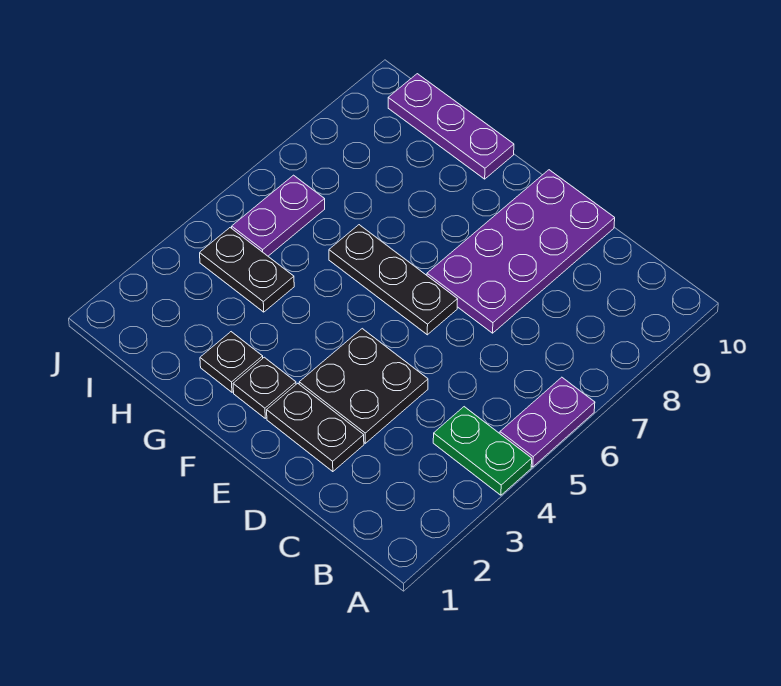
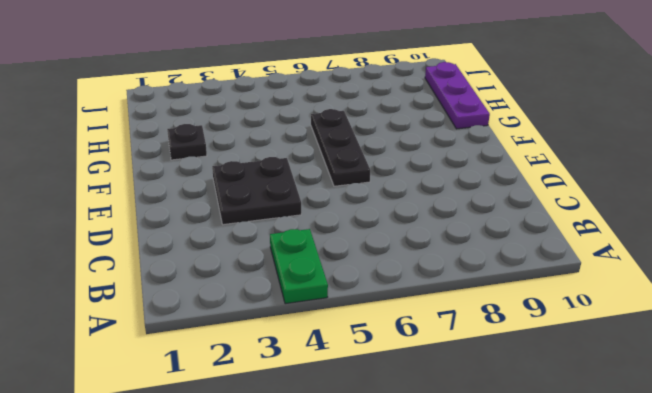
none -> purple plate A5:A6 level 1
none -> black plate D2:E2 level 1

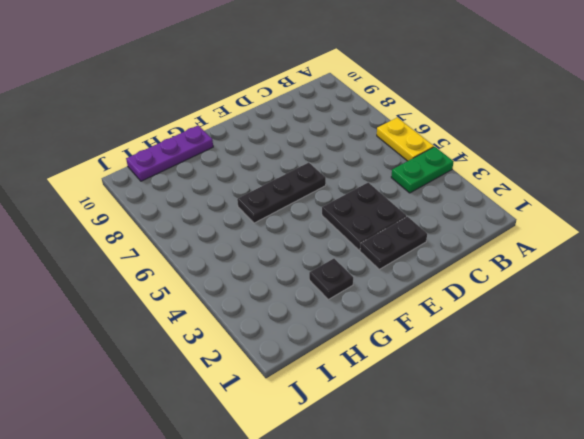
yellow plate A5:A6 level 1 -> purple plate A5:A6 level 1
none -> purple plate D7:E10 level 1
none -> black plate F2 level 1

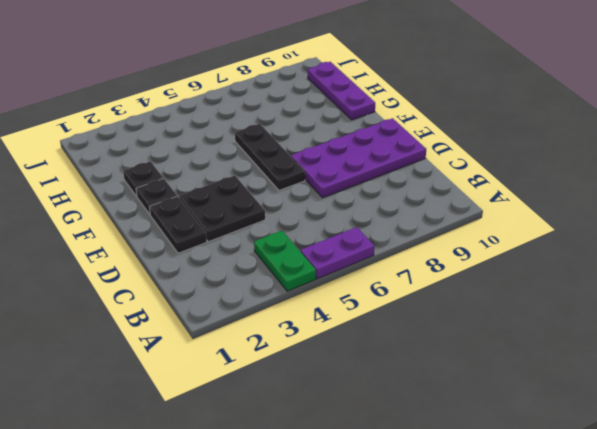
none -> black plate H4:I4 level 1
none -> purple plate I5:I6 level 1

